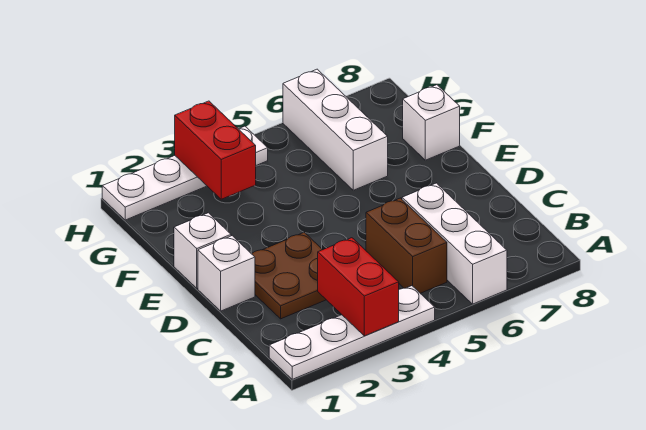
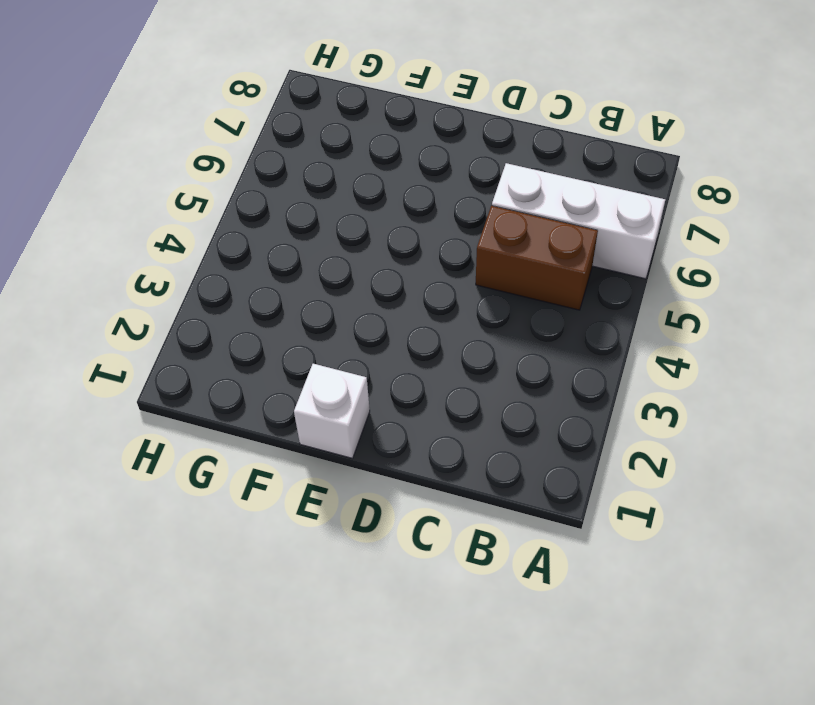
none -> white plate A1:A4 level 1
none -> brown plate C2:D3 level 1

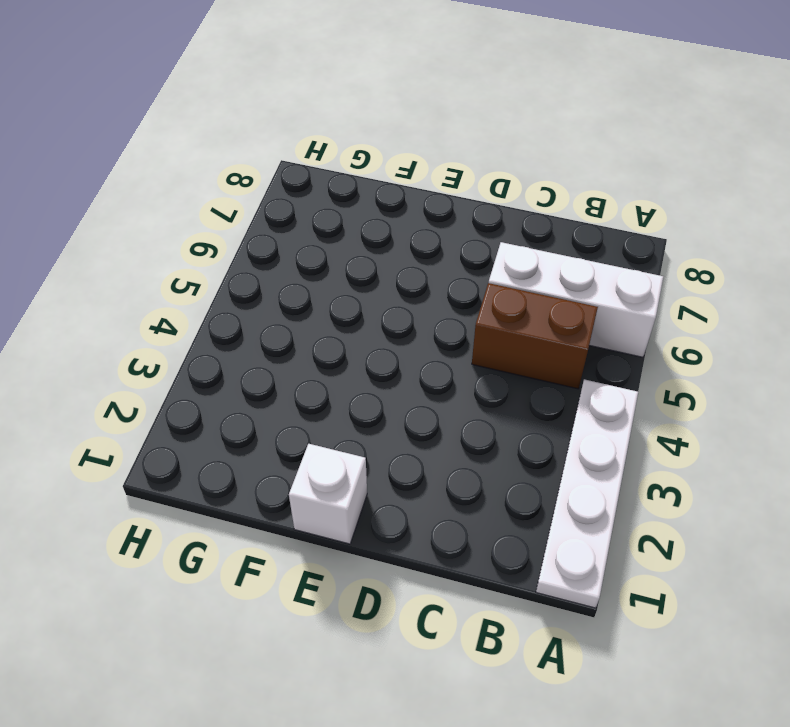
none -> brown plate C2:D3 level 1
none -> white brick D1 level 1

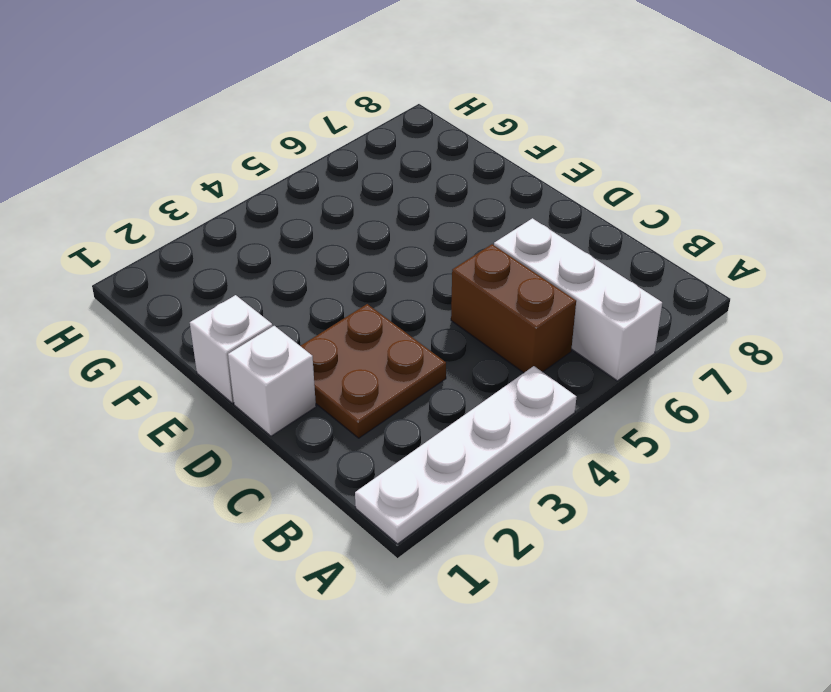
none -> white brick F6:H6 level 1
none -> white brick F8 level 1

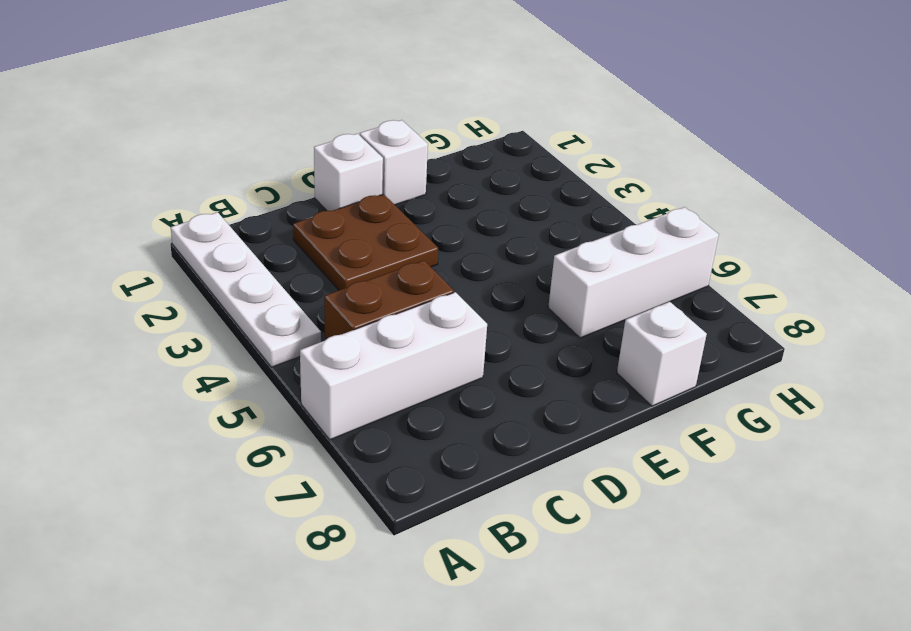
none -> white plate H1:H4 level 1
none -> red brick A3:B3 level 2

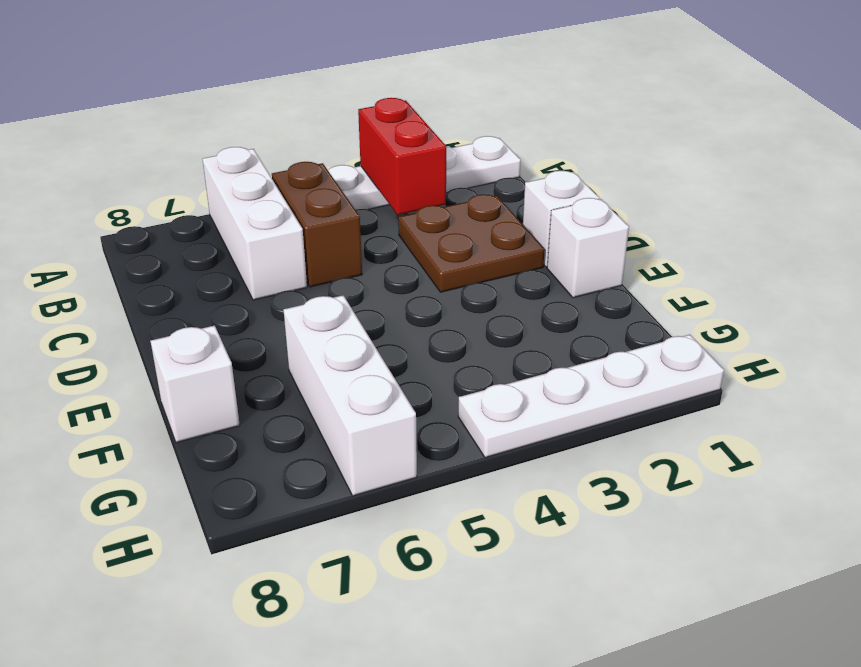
none -> red brick G3:H3 level 2

